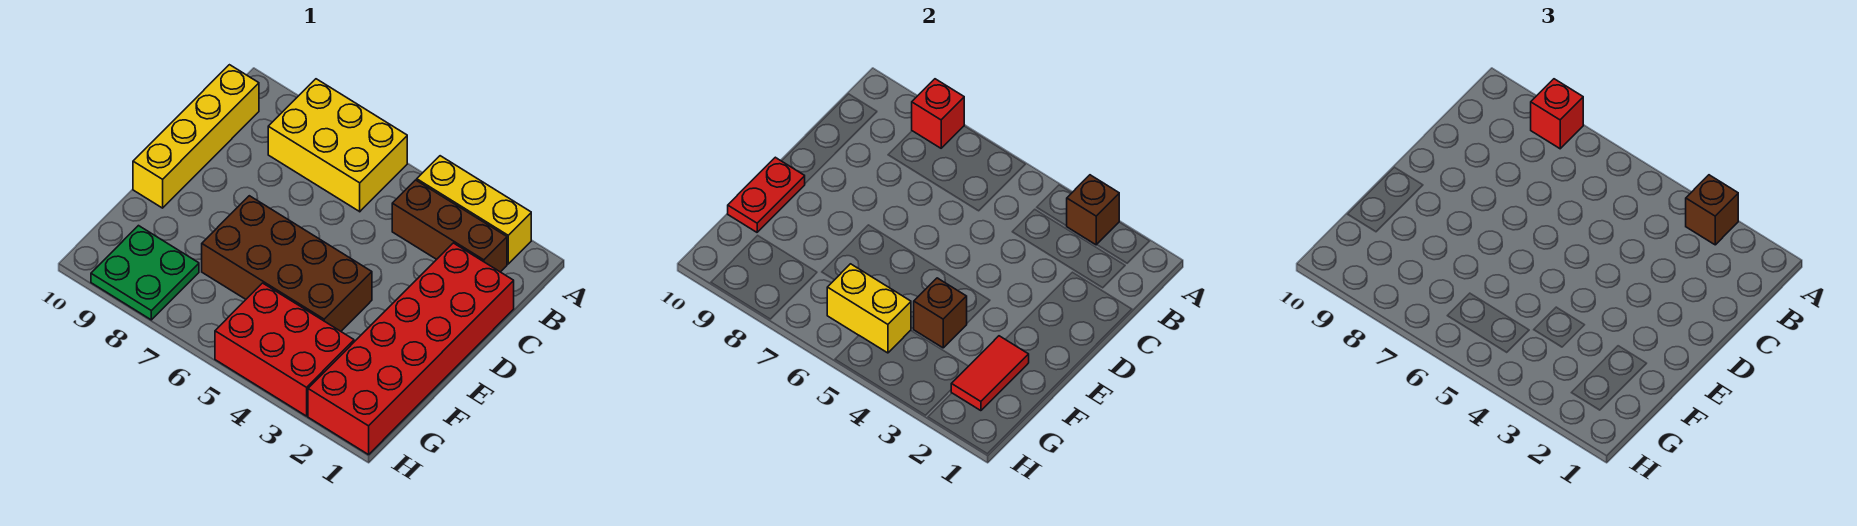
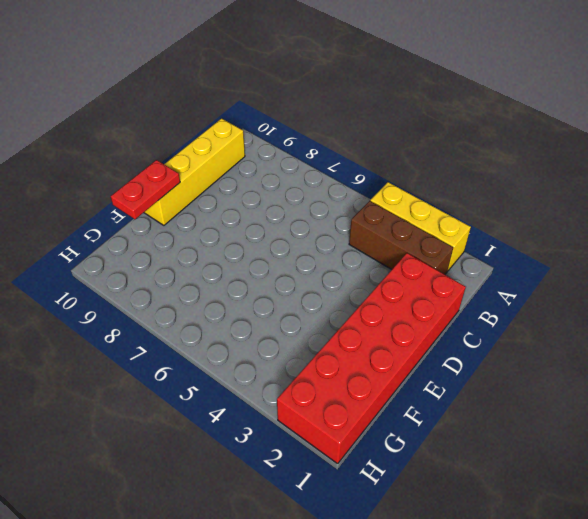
none -> yellow brick A6:B8 level 1
none -> brown brick E4:F7 level 1
none -> red brick G3:H5 level 1

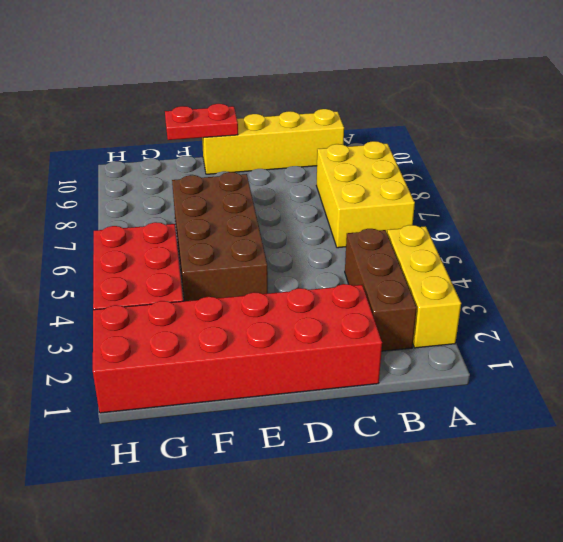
none -> green plate G8:H9 level 1
none -> brown brick A3 level 2
none -> red brick A8 level 2

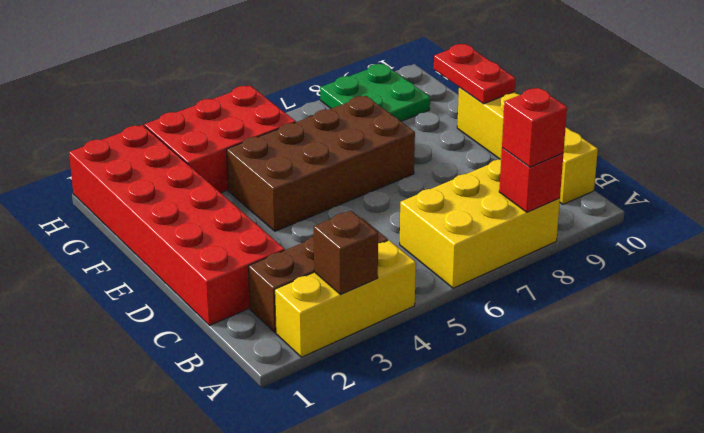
none -> red tile F2:G2 level 2
none -> brown brick F4 level 2
none -> yellow brick G5:G6 level 2

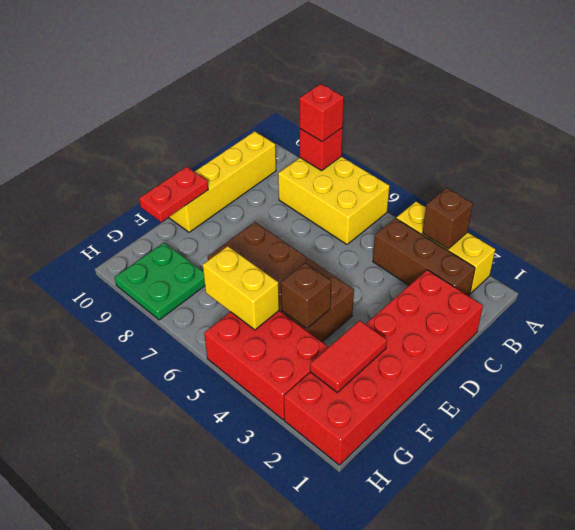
none -> brown brick A3 level 3

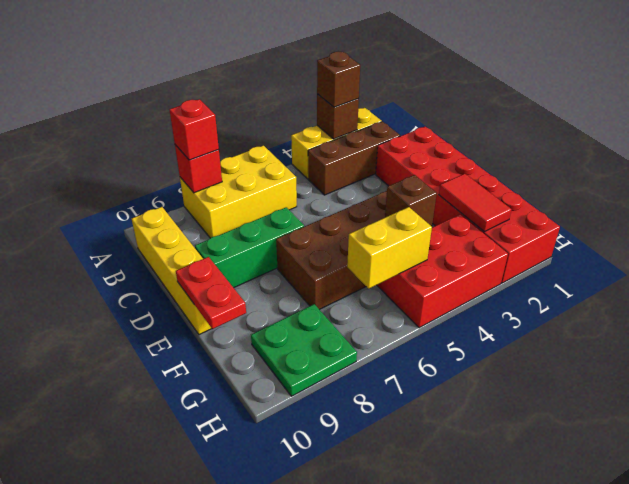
green brick D7:D9 level 1 -> none

